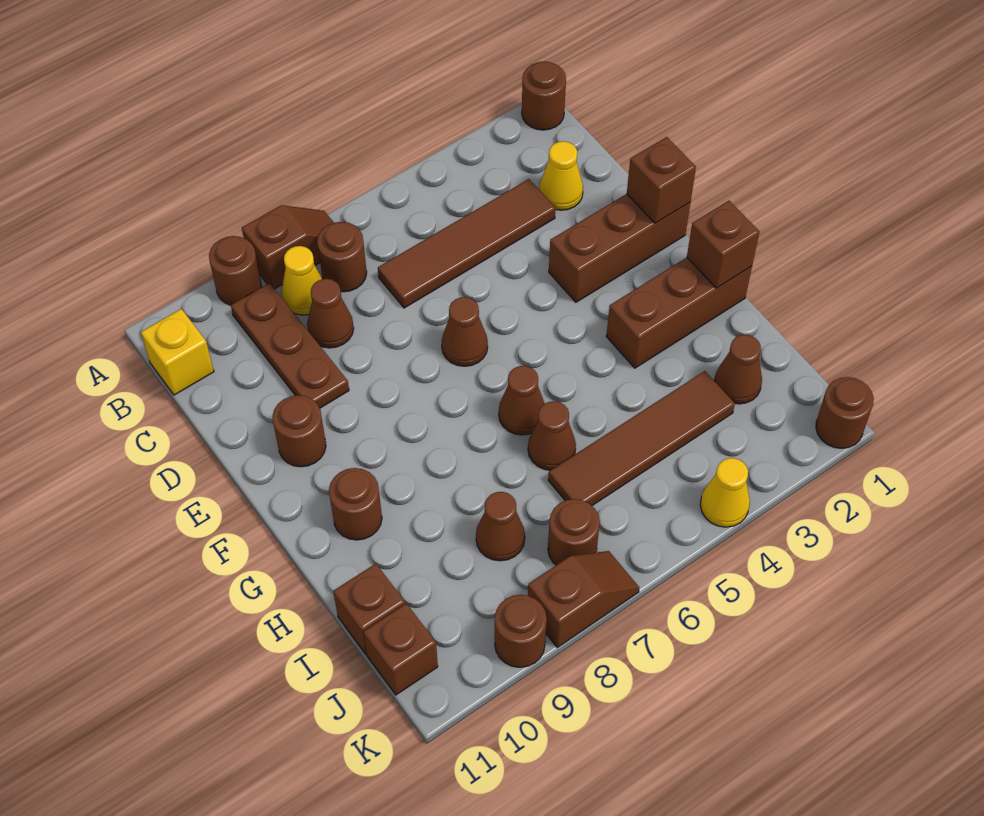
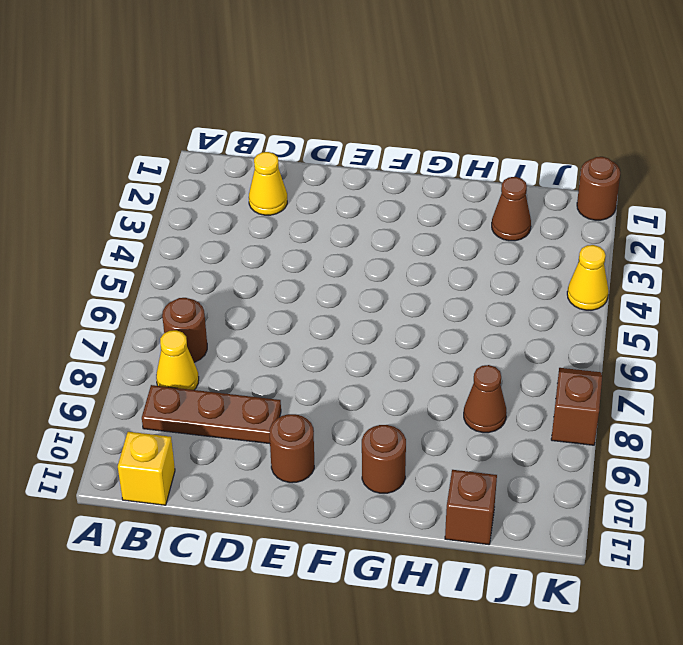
none -> brown round brick A1 level 1
none -> brown slope A7:A8 level 1 top 8
none -> brown round brick A9 level 1

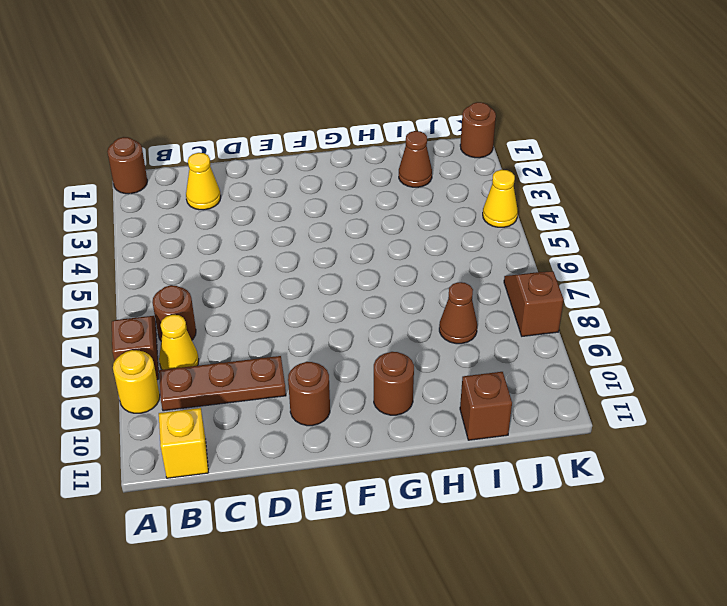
yellow round brick A9 level 1 -> brown round brick A9 level 1
none -> brown tile C3:C6 level 1
none -> brown cone C8 level 1
none -> brown brick E1:E3 level 1

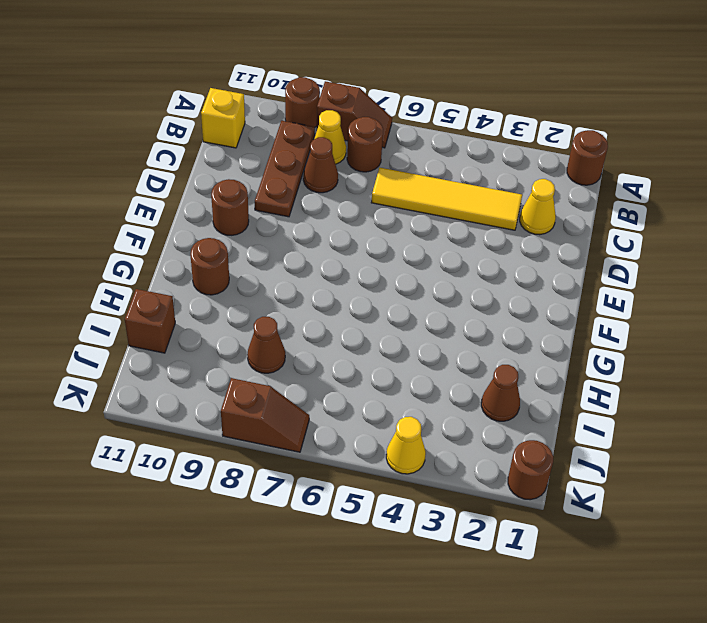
yellow tile C3:C6 level 1 -> brown tile C3:C6 level 1
none -> brown brick E1:E3 level 1
none -> brown cone E6 level 1
none -> brown brick G1:G3 level 1

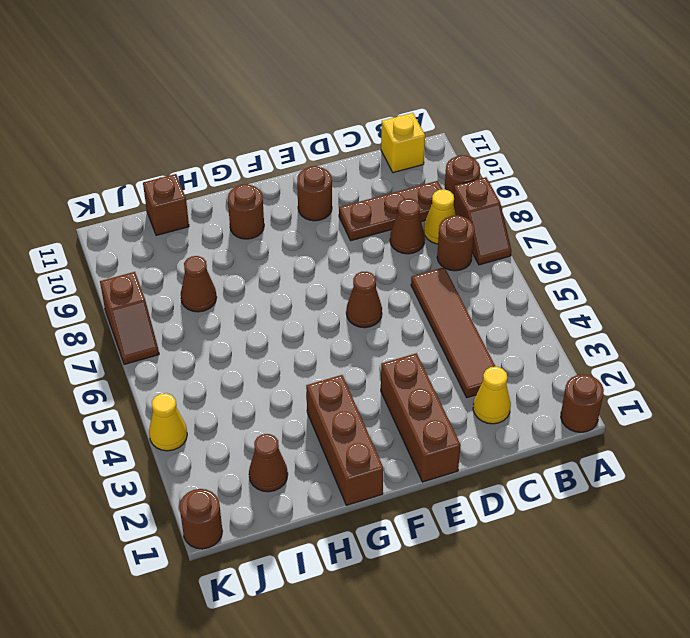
none -> brown cone G6 level 1
none -> brown cone H6 level 1
none -> brown tile I3:I6 level 1

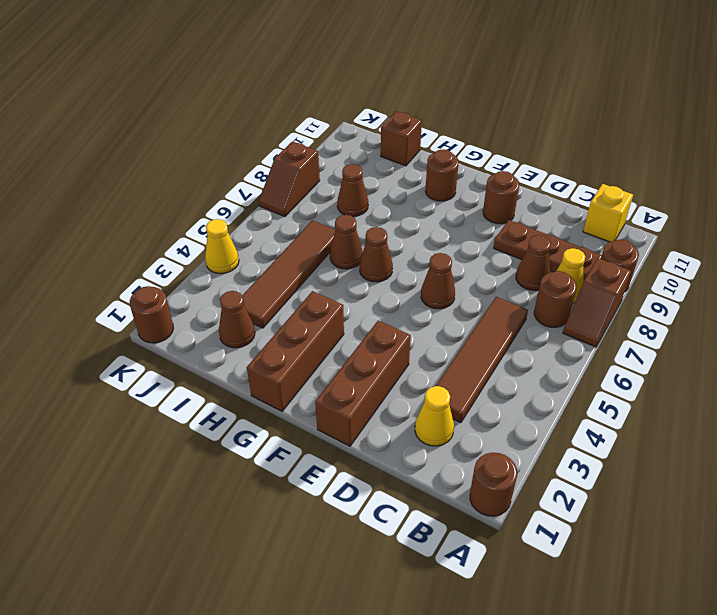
none -> brown round brick J7 level 1
none -> brown brick J11 level 1
none -> brown round brick K9 level 1

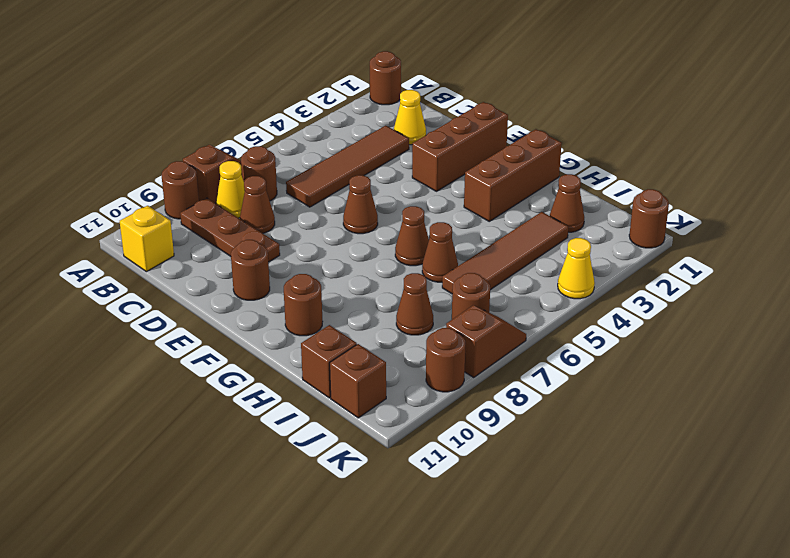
none -> brown brick E1 level 2
none -> brown brick G1 level 2

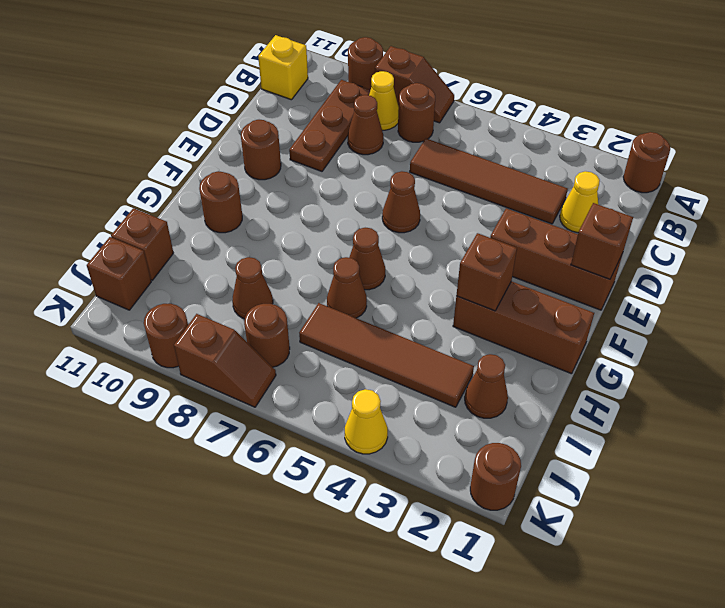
brown brick G3 level 2 -> brown brick G1 level 2

